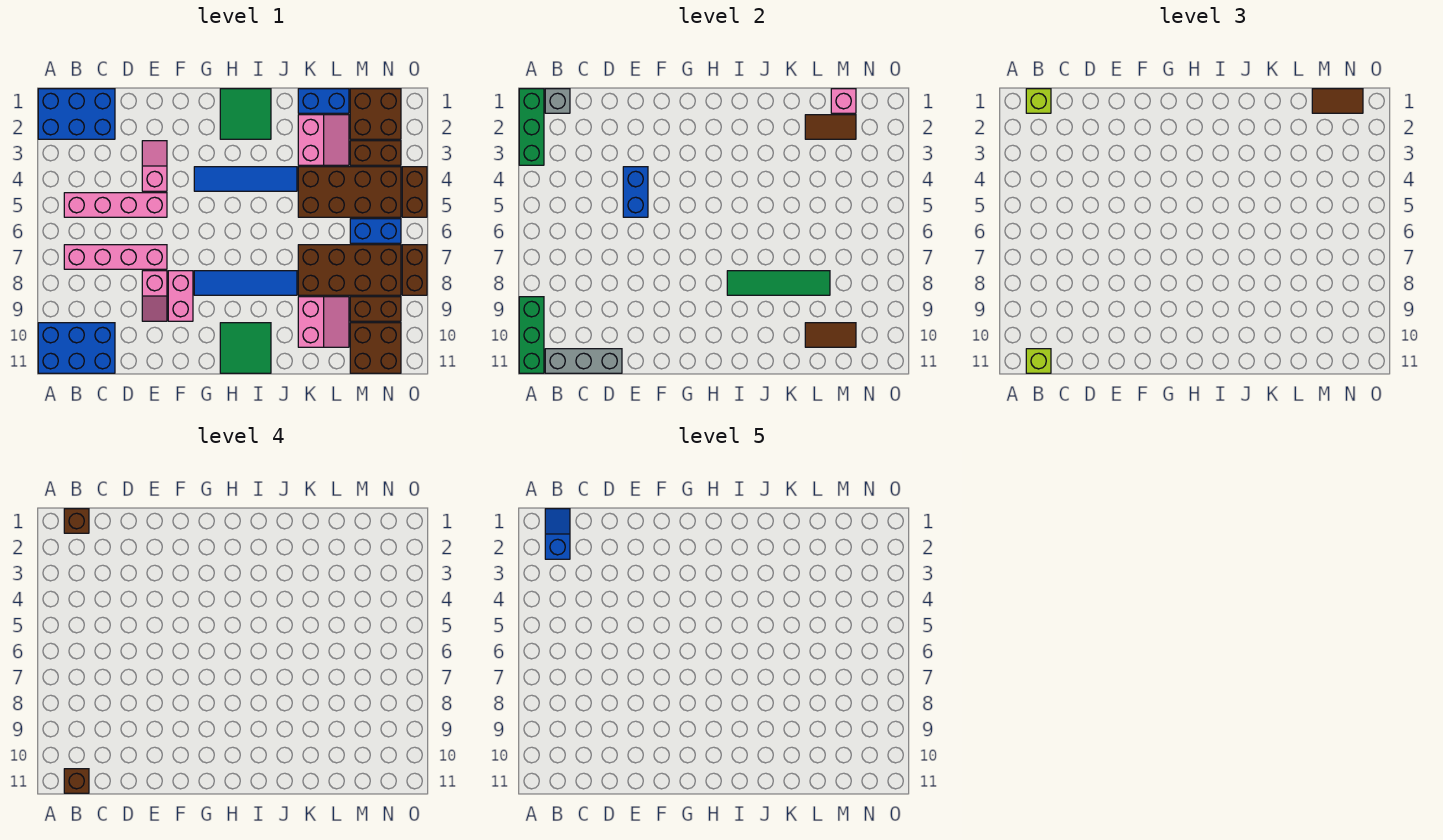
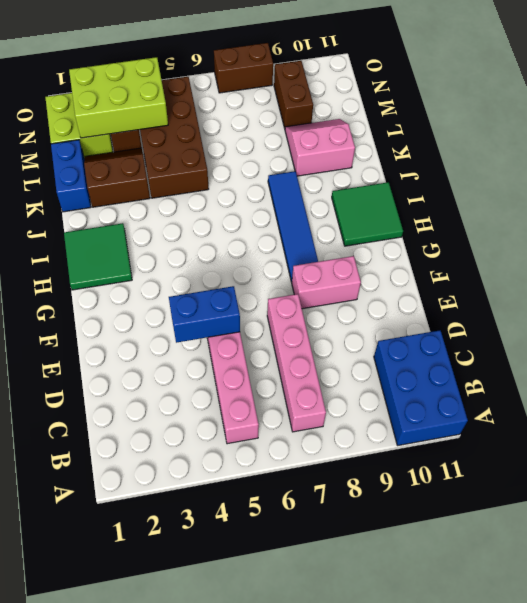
brown slope K2:L3 level 1 top K -> pink slope K2:L3 level 1 top K
lime brick M1:N2 level 1 -> brown brick M1:N2 level 1
lime brick M2:N4 level 2 -> brown tile L2:M2 level 2
none -> blue brick A1:C2 level 1
none -> pink slope E3:E4 level 1 top 4
none -> pink slope E8:E9 level 1 top 8
none -> blue tile G4:J4 level 1

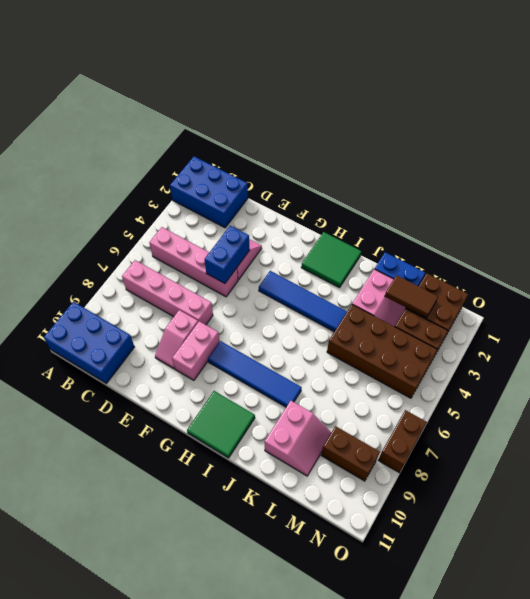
none -> brown brick K7:N8 level 1
none -> blue brick M6:N6 level 1
none -> brown brick M10:N11 level 1
none -> brown brick O4:O5 level 1

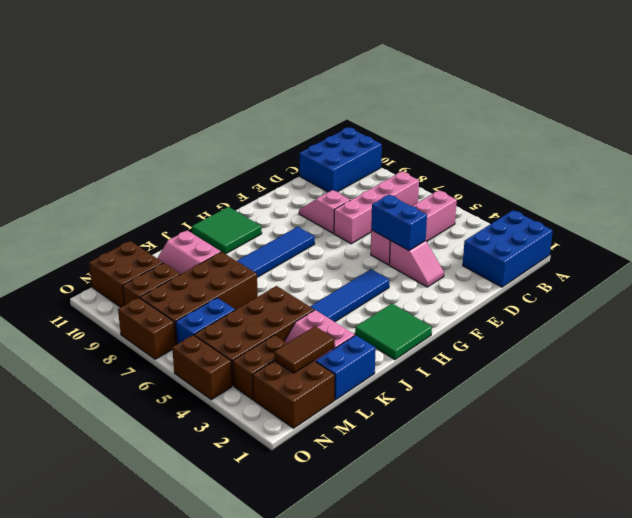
none -> pink brick F8:F9 level 1
none -> green brick A1:A3 level 2
none -> green brick A9:A11 level 2
none -> grey brick B1 level 2

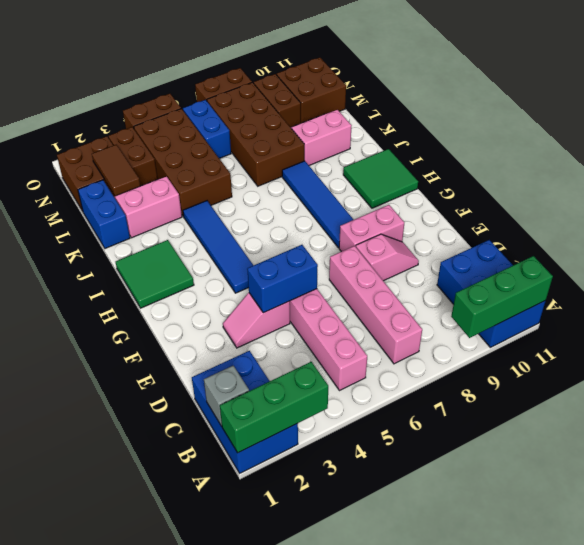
none -> grey brick B11:D11 level 2
none -> green tile I8:L8 level 2
none -> brown tile L10:M10 level 2
none -> pink brick M1 level 2

